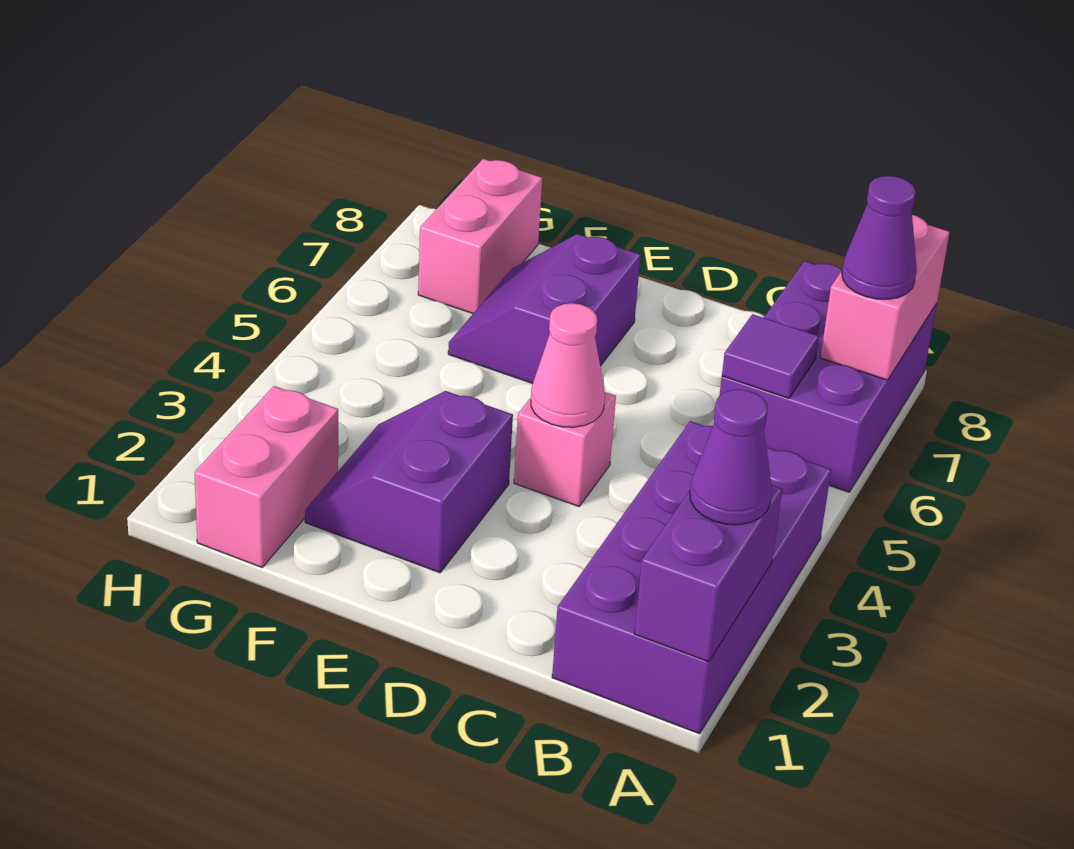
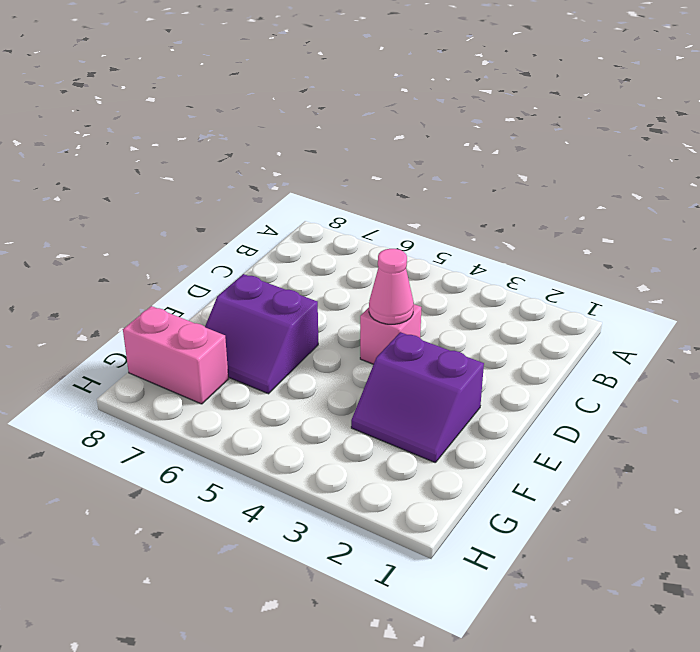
none -> purple brick A1:B4 level 1
none -> purple brick A6:B8 level 1
none -> pink brick G1:G2 level 1

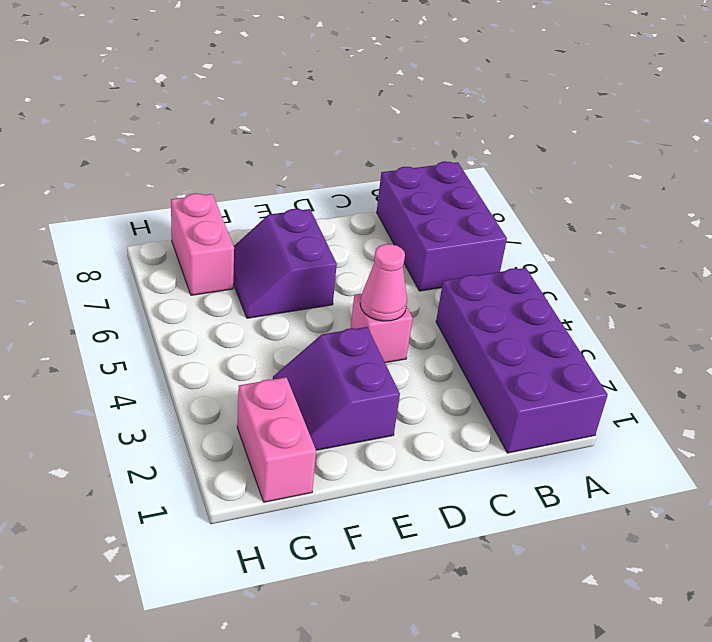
none -> purple brick A1:A2 level 2
none -> pink brick A7:A8 level 2
none -> purple tile B6 level 2

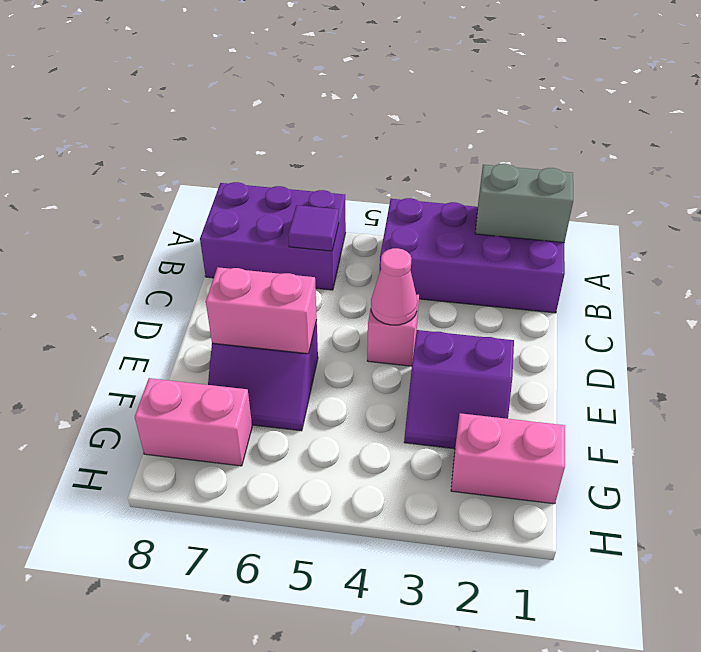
grey brick A1:A2 level 2 -> purple brick A1:A2 level 2
pink brick E6:E7 level 2 -> pink brick A7:A8 level 2
none -> purple cone A2 level 3
none -> purple cone A7 level 3

